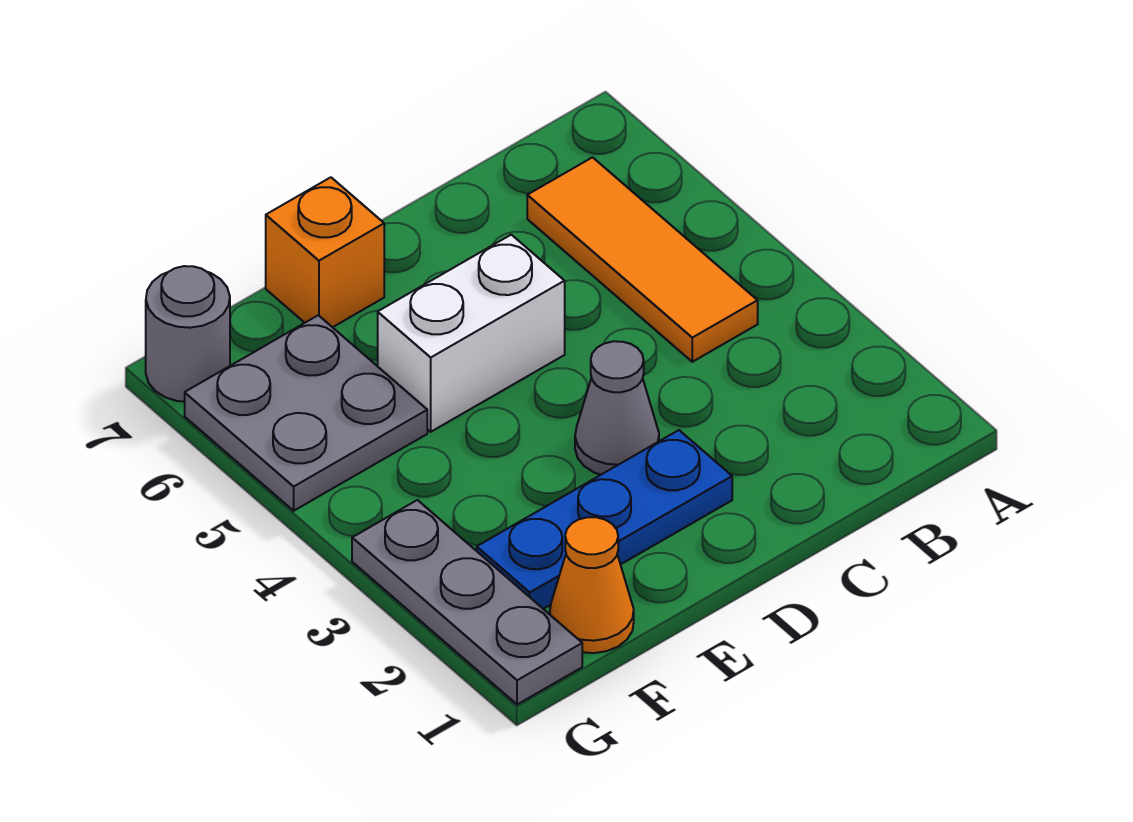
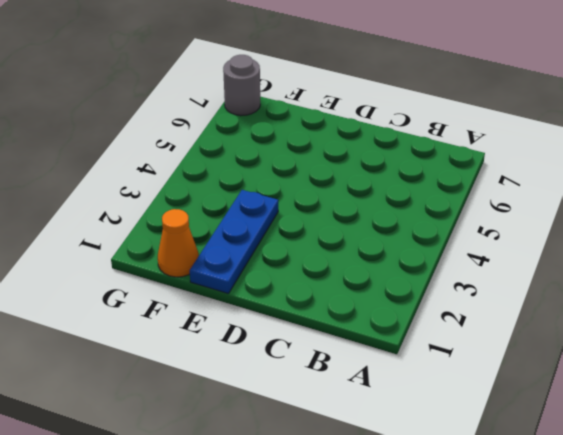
blue plate E1:E3 level 1 -> blue plate D2:F2 level 1
none -> orange tile B4:B6 level 1
none -> grey cone D3 level 1

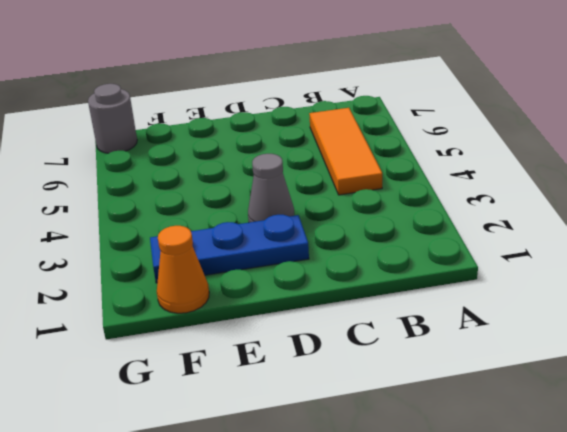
none -> white brick D5:E5 level 1
none -> orange brick E7 level 1

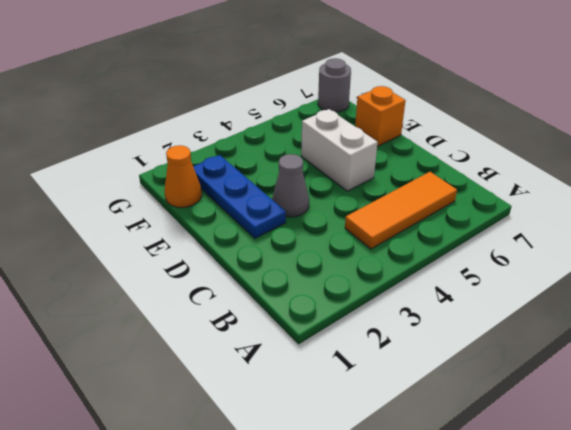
none -> grey plate F5:G6 level 1
none -> grey plate G1:G3 level 1

